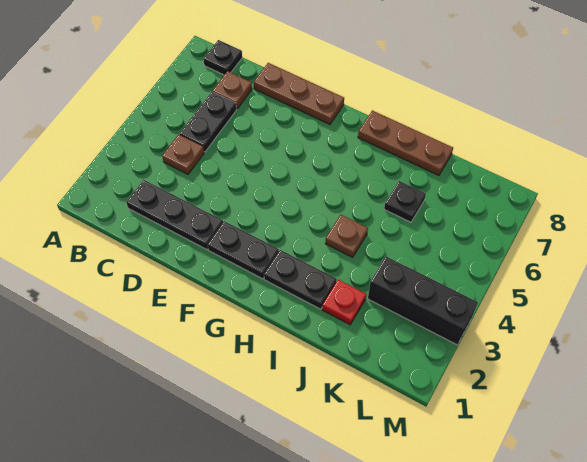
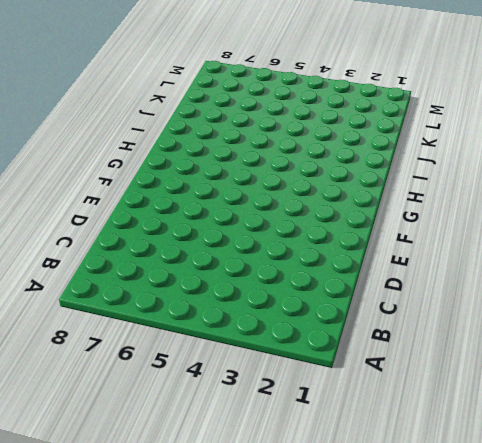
none -> black plate B8 level 1
none -> black plate C2:E2 level 1
none -> brown plate C4 level 1

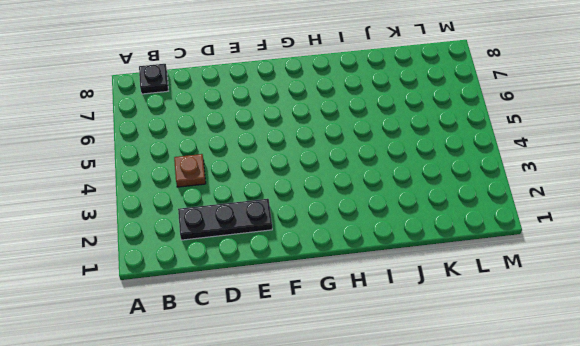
none -> black plate C5:C6 level 1
none -> brown plate C7 level 1
none -> brown plate D8:F8 level 1

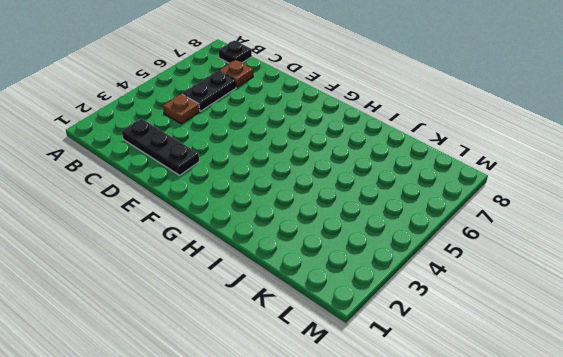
none -> brown plate D8:F8 level 1
none -> black plate F2:G2 level 1
none -> black plate H2:I2 level 1

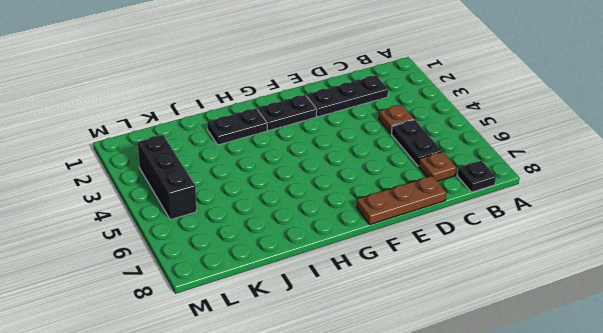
black brick L3:L5 level 1 -> black brick K3:M3 level 1
none -> brown plate H8:J8 level 1
none -> brown plate I4 level 1
none -> red plate J2 level 1

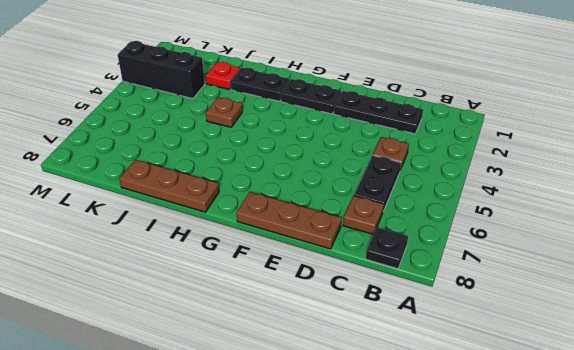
none -> black plate J6 level 1

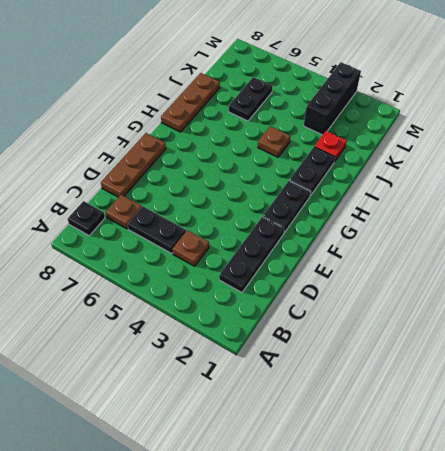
black plate J6:K6 level 1 -> black plate J6 level 1

